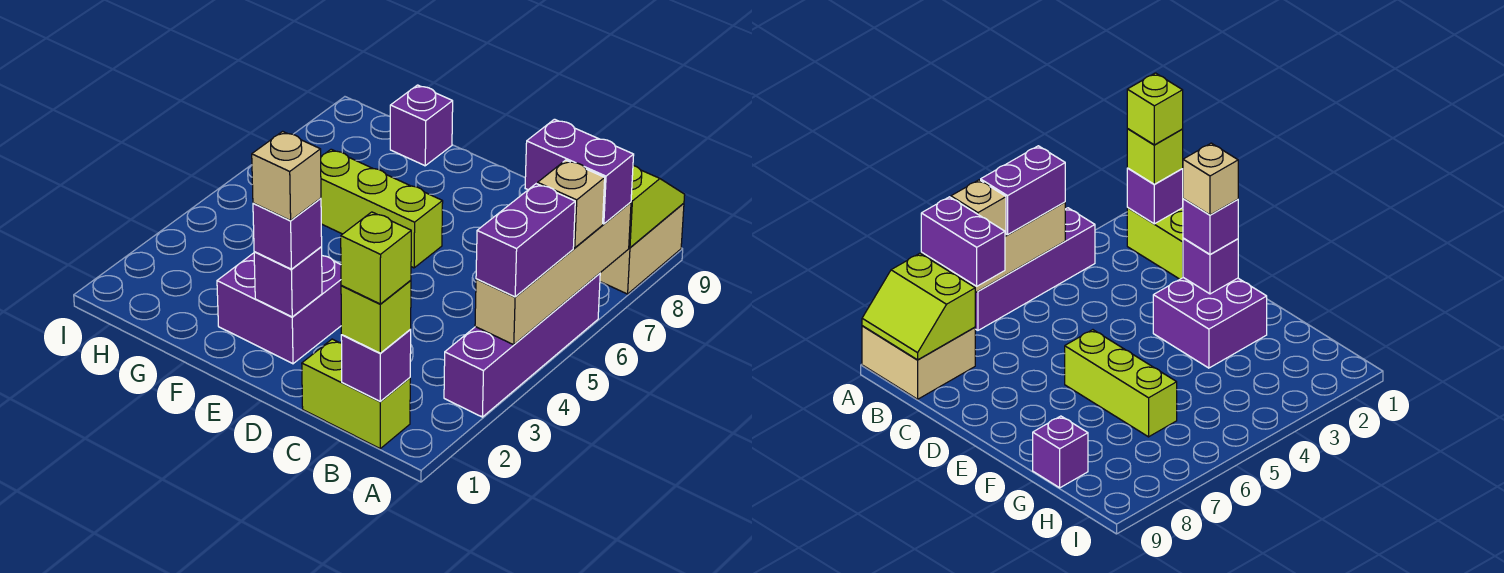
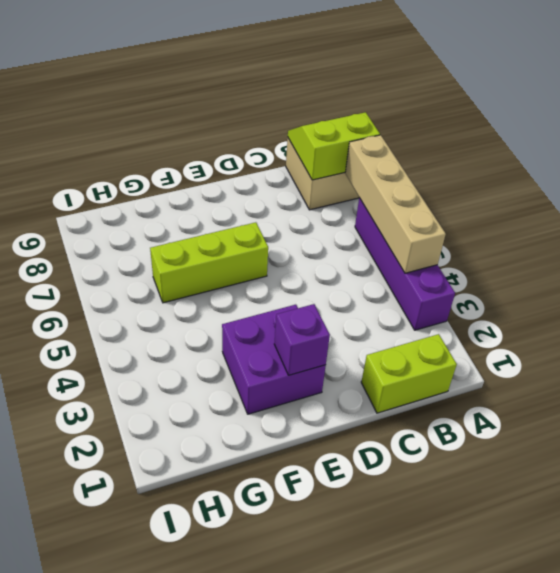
none -> purple brick G9 level 1
none -> purple brick B1 level 2
none -> purple brick A4:A5 level 3

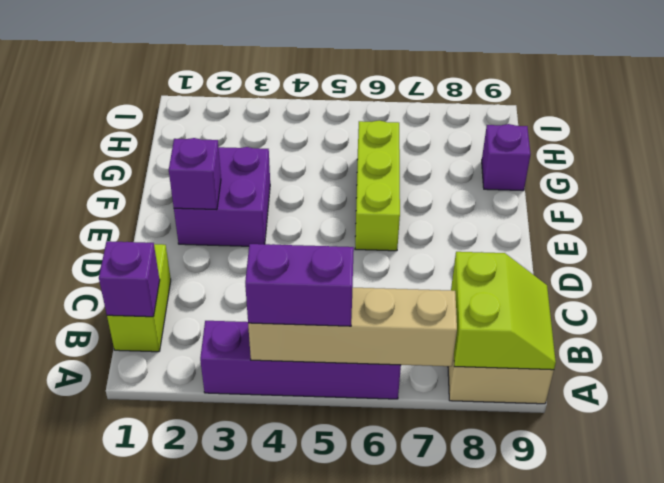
none -> tan brick A6 level 3
none -> purple brick A7:B7 level 3
none -> lime brick B1 level 3

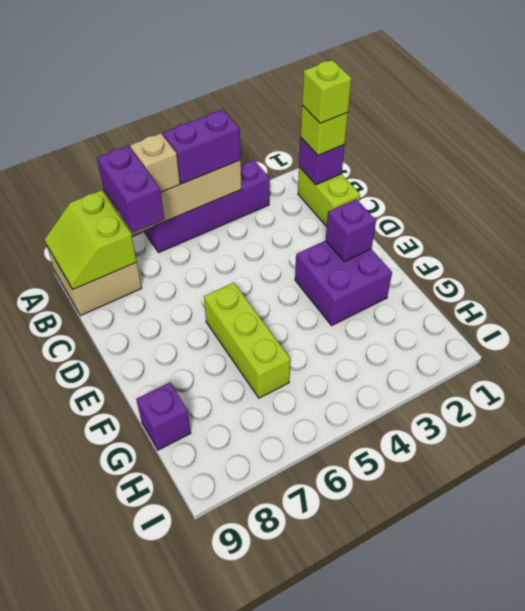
none -> purple brick E2 level 3
none -> tan brick E2 level 4

